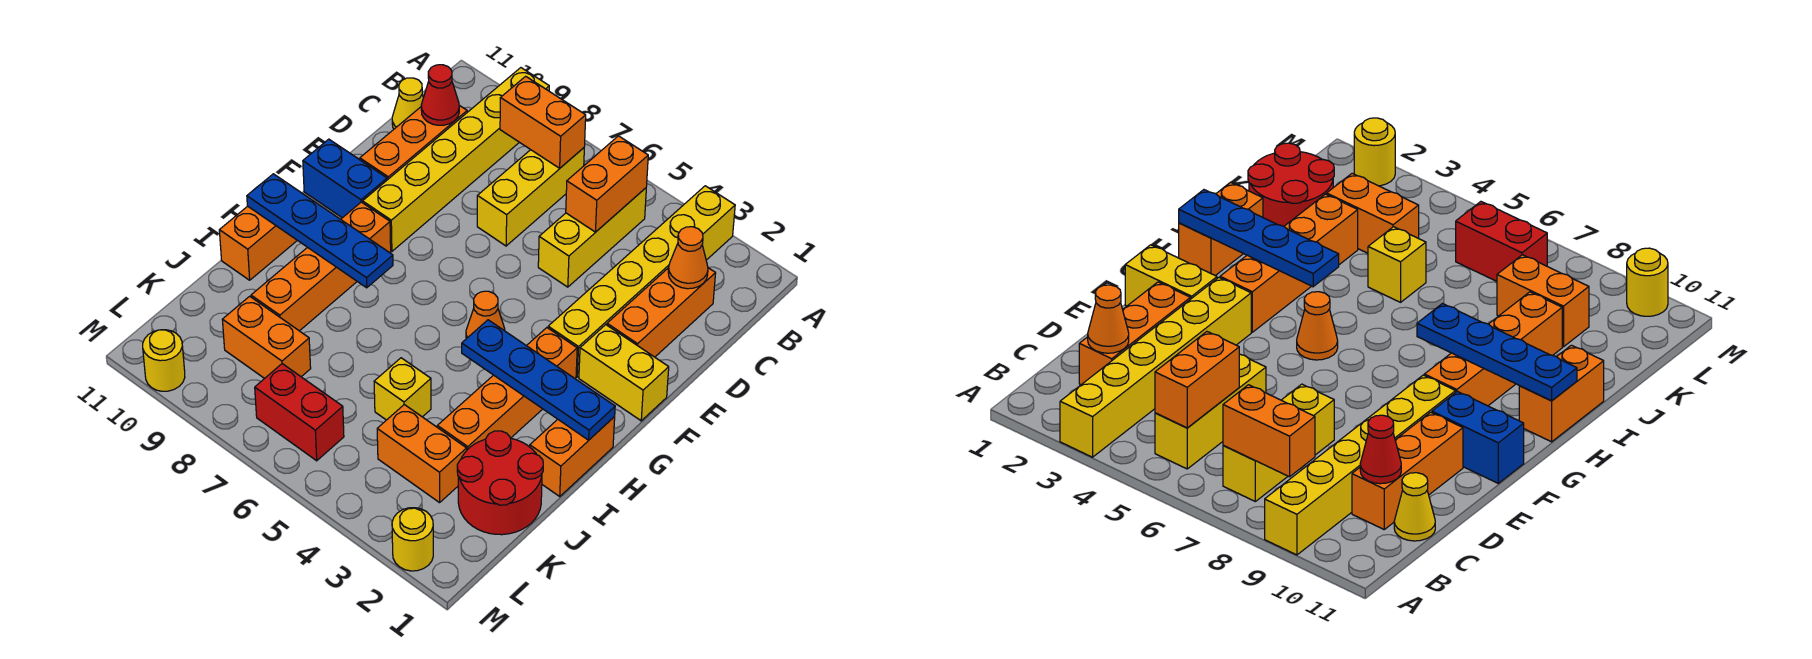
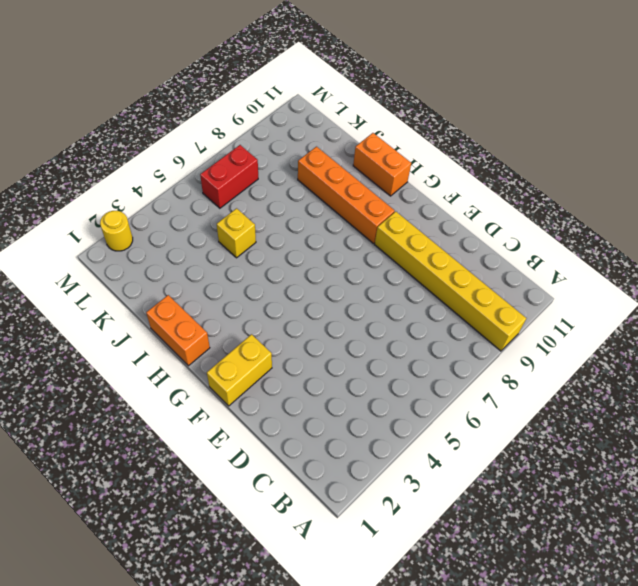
none -> yellow brick A3:F3 level 1
none -> yellow brick B5:D5 level 1
none -> yellow brick B7:D7 level 1

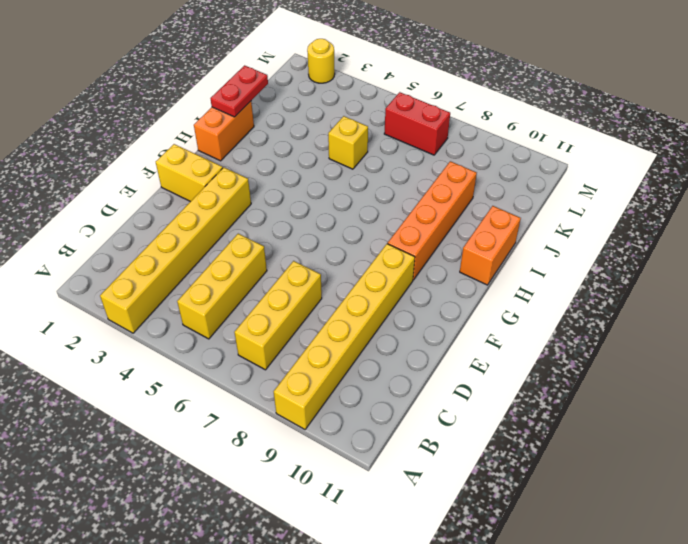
red plate I1:J1 level 2 -> none
none -> orange brick C2:E2 level 1
none -> orange brick C10:E10 level 1
none -> yellow cone C11 level 1

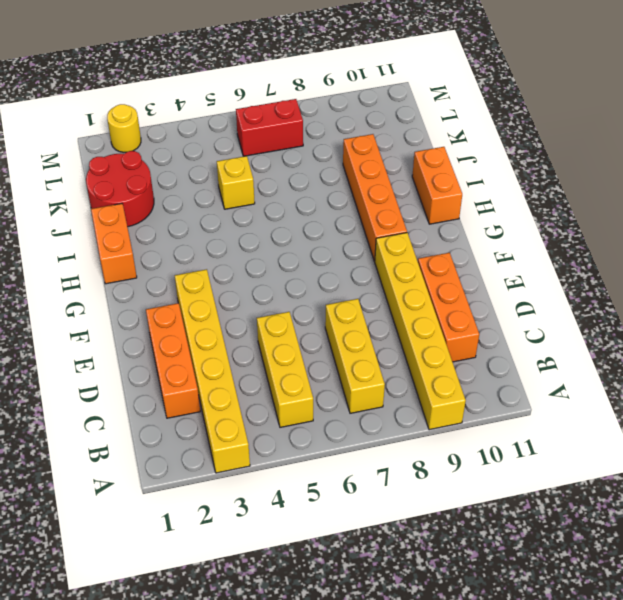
none -> yellow cone C11 level 1
none -> yellow brick F1:F2 level 1
none -> blue brick F10:F11 level 1

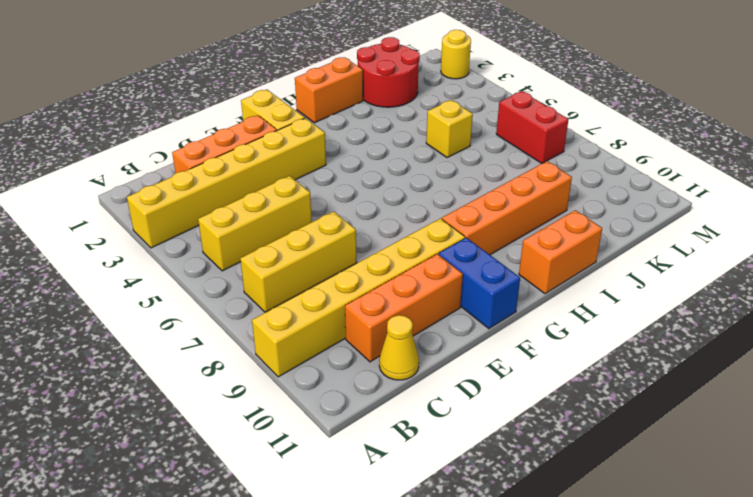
none -> orange brick G3:J3 level 1
none -> orange cone G5 level 1
none -> orange brick K3:K4 level 1

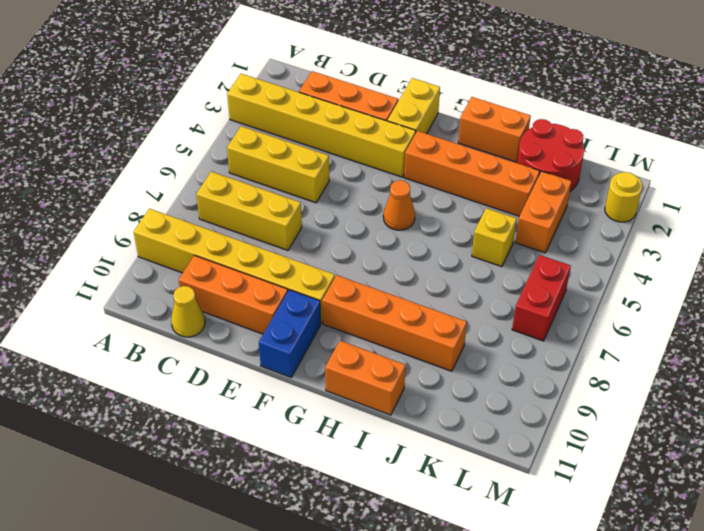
none -> orange brick K8:K9 level 1
none -> yellow round brick M10 level 1
none -> orange brick B5:C5 level 2

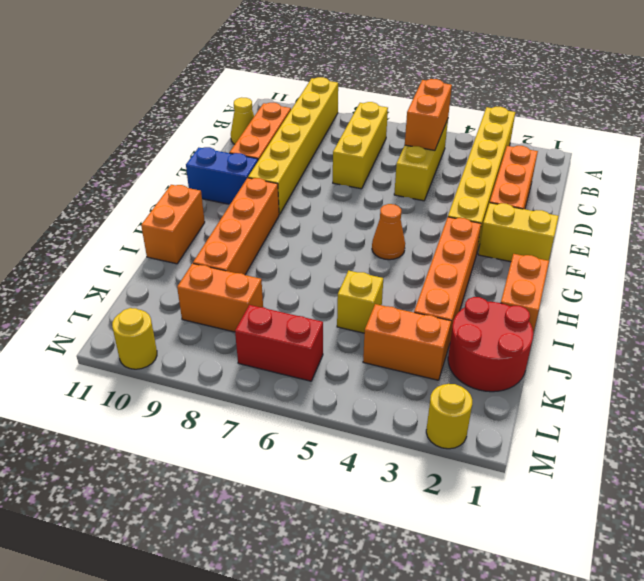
none -> orange brick B7:B8 level 2
none -> orange cone C2 level 2
none -> red cone C10 level 2

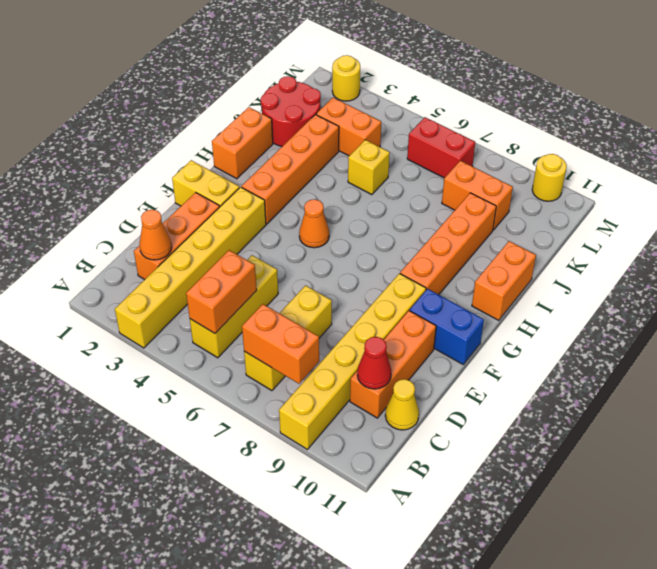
none -> blue plate H1:H4 level 2
none -> blue plate H8:H11 level 2

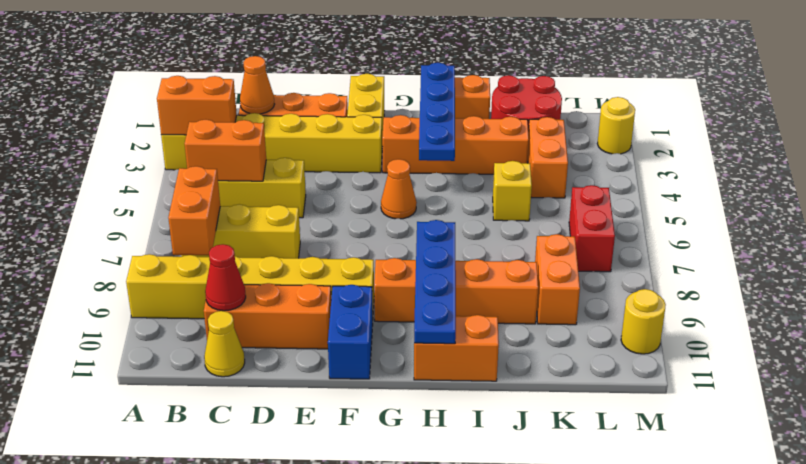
orange brick A3:B3 level 2 -> none

